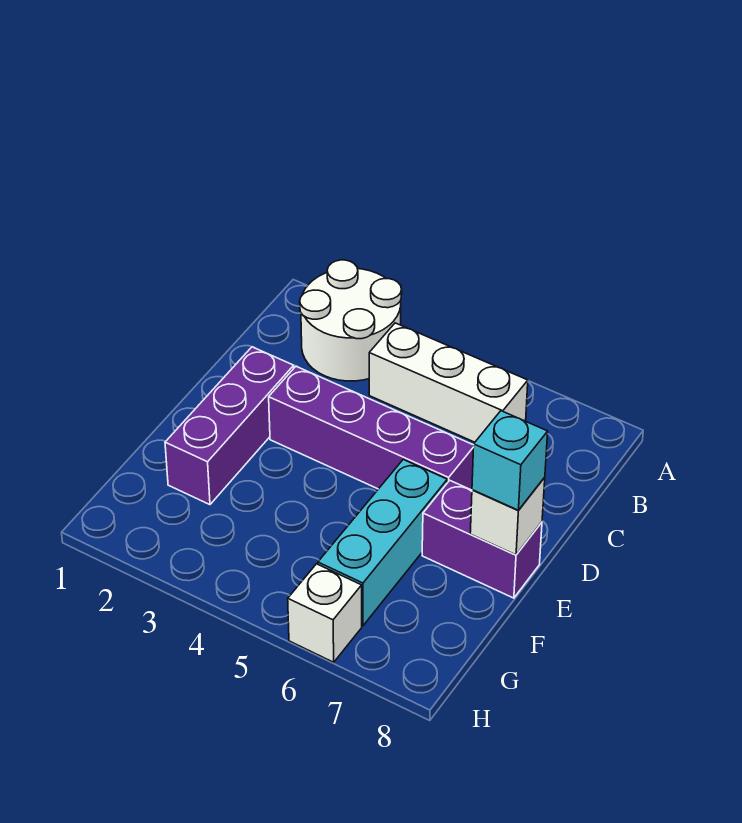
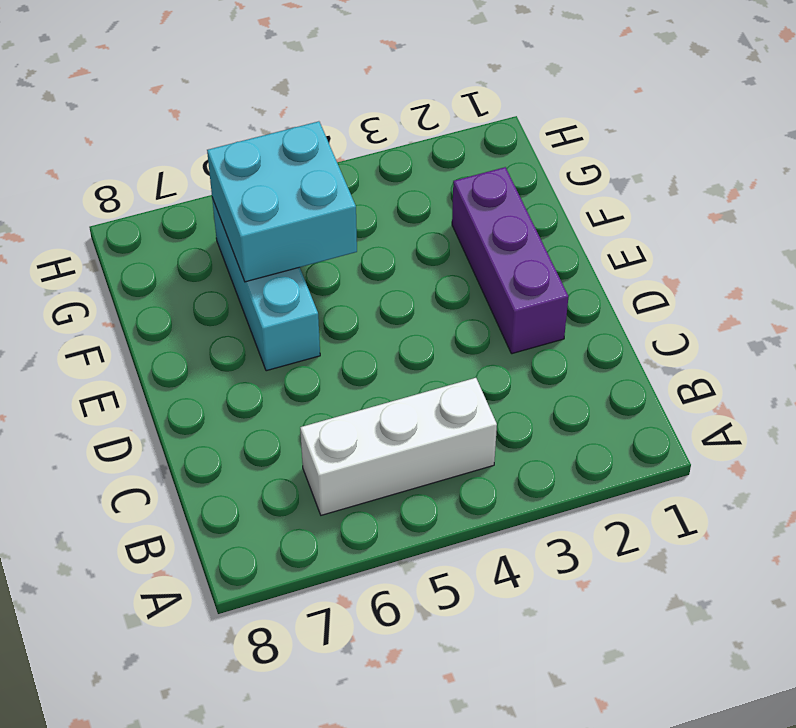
cyan brick F5:G6 level 2 -> none
none -> white round brick A2:B3 level 1
none -> purple brick D3:D6 level 1

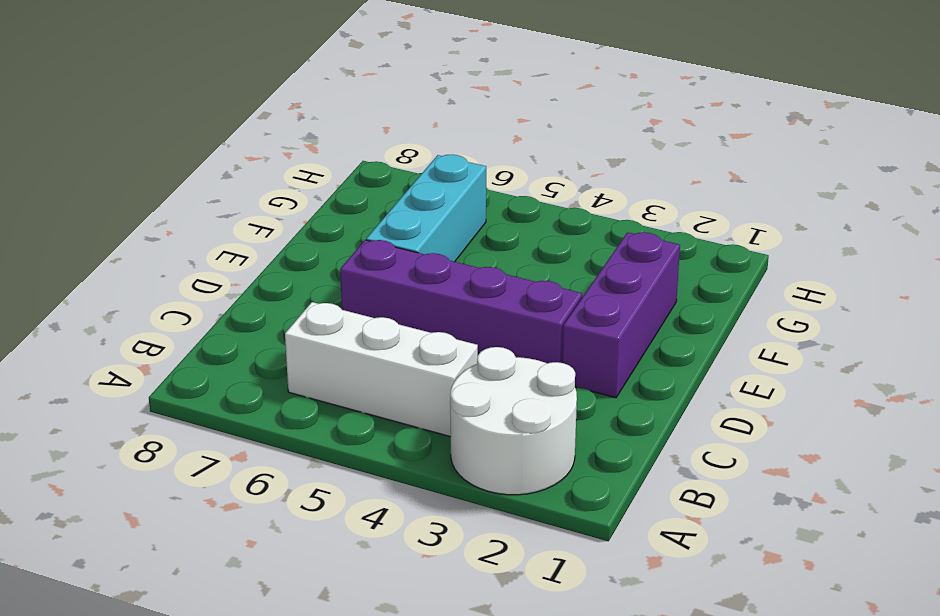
none -> purple brick E7:E8 level 1
none -> white brick H6 level 1

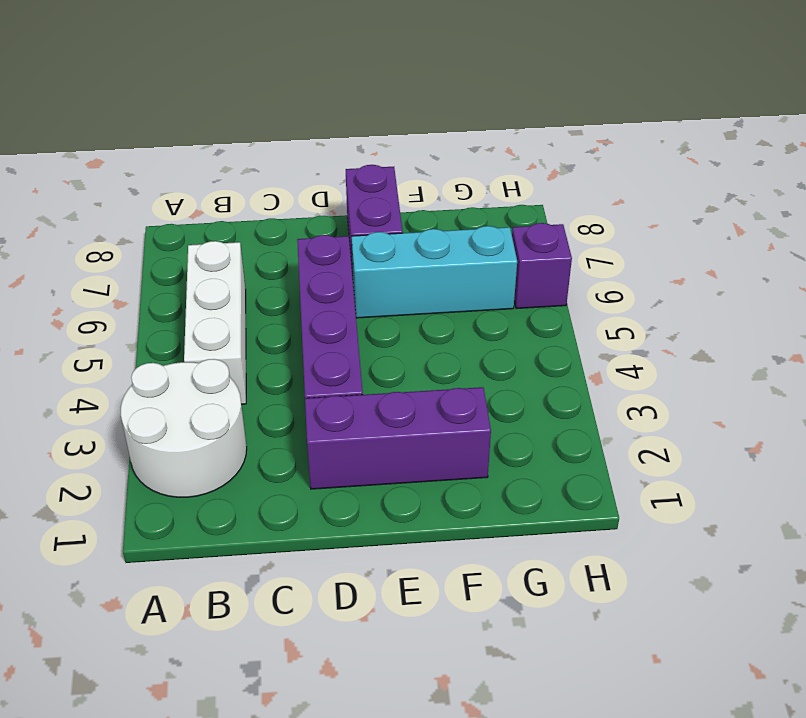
purple brick H6 level 1 -> white brick H6 level 1
none -> white brick E8 level 2
none -> cyan brick E8 level 3

